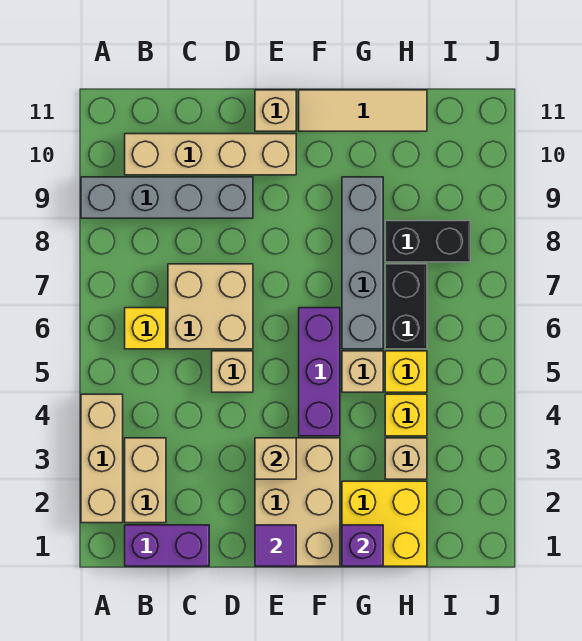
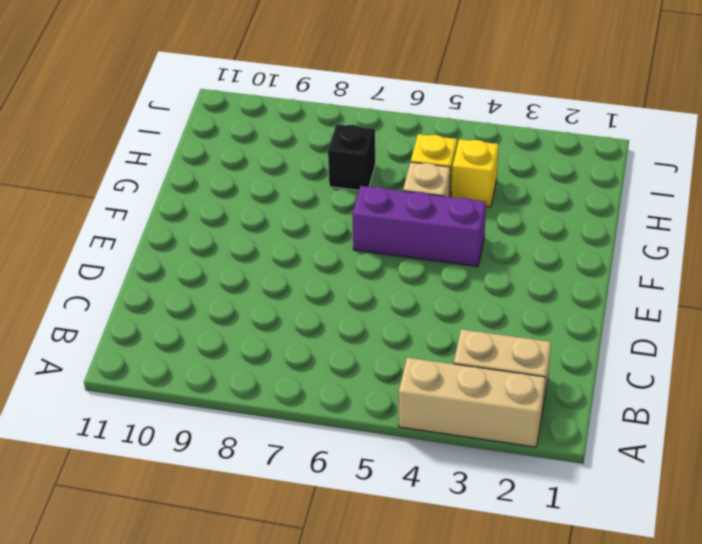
black brick H7 level 1 -> black brick H6:H7 level 1
none -> grey brick A9:D9 level 1
none -> purple brick B1:C1 level 1
none -> yellow brick B6 level 1

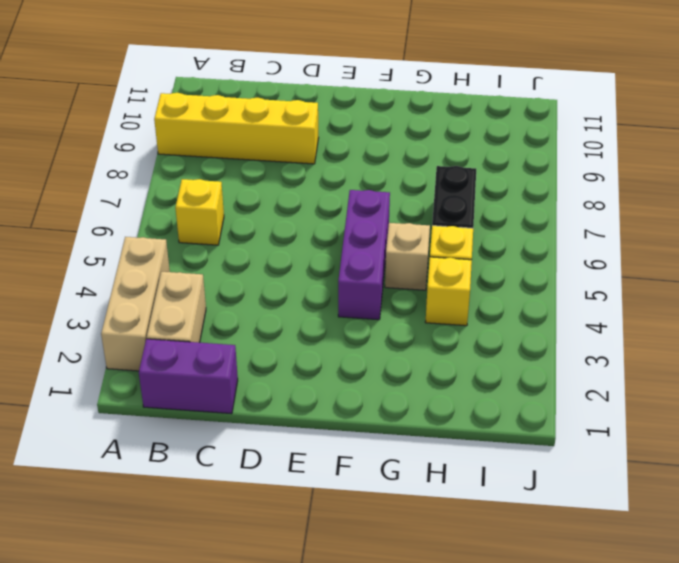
yellow brick A9:D9 level 1 -> grey brick A9:D9 level 1
none -> tan brick B10:E10 level 1
none -> tan brick C6:D7 level 1
none -> tan brick D5 level 1

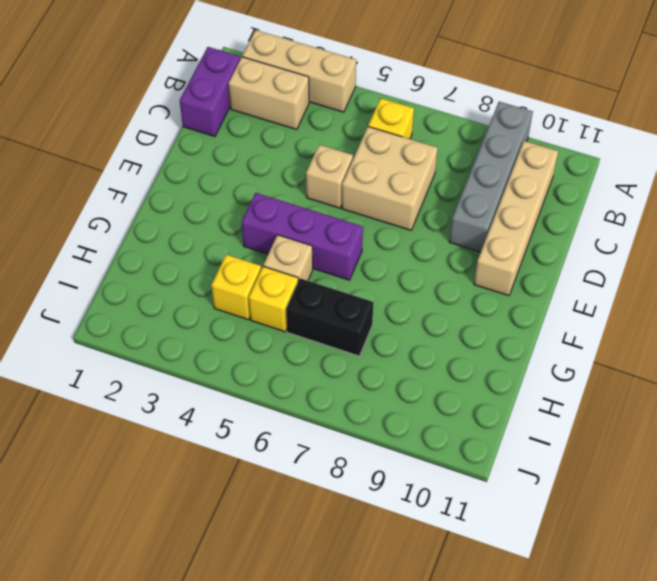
none -> tan brick E1:F3 level 1
none -> tan brick E11 level 1
none -> tan tile F11:H11 level 1

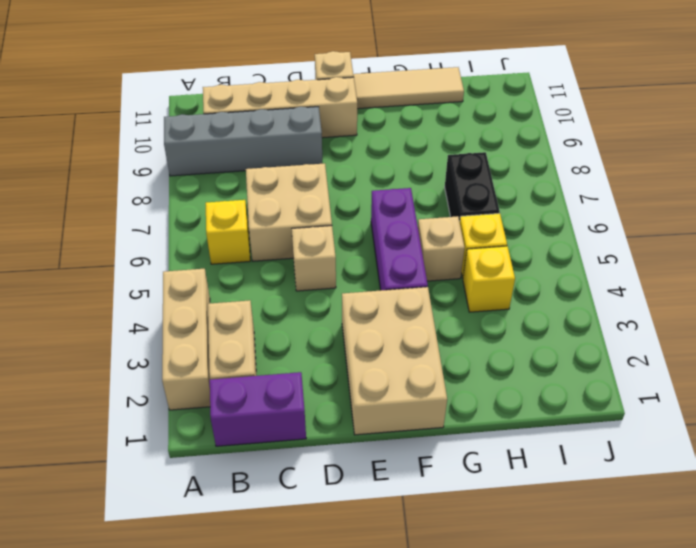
none -> yellow brick G1:H2 level 1
none -> grey brick G6:G9 level 1
none -> tan brick H3 level 1

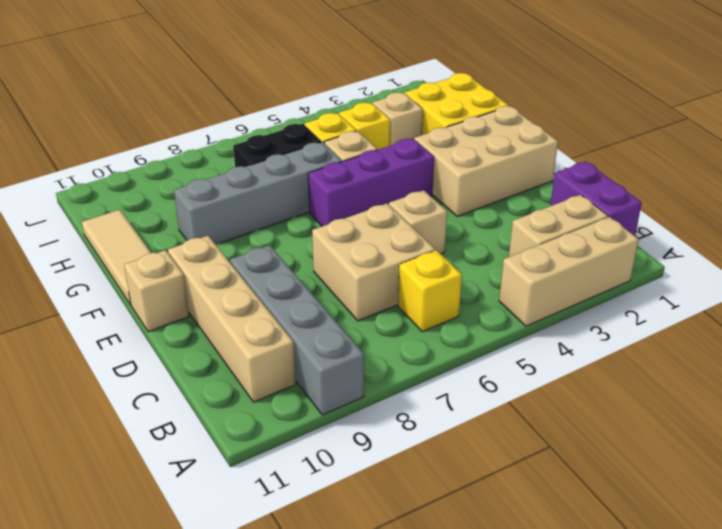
none -> black brick H8:I8 level 1
none -> purple tile E1 level 2
none -> tan brick E3 level 2

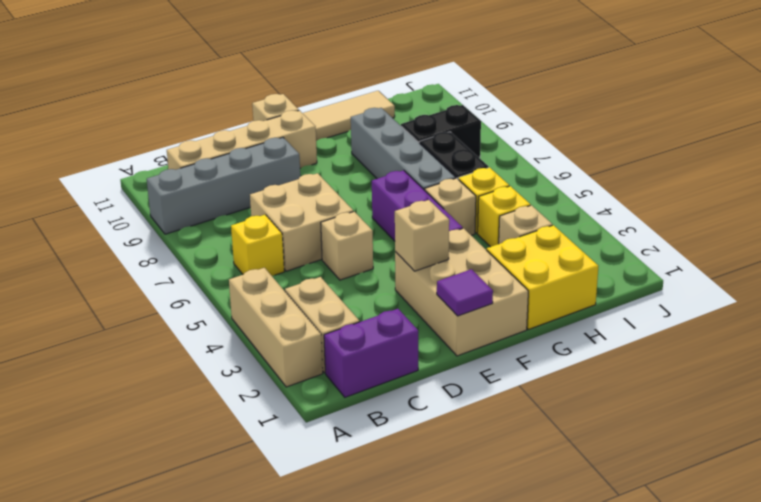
none -> purple brick G1 level 2

